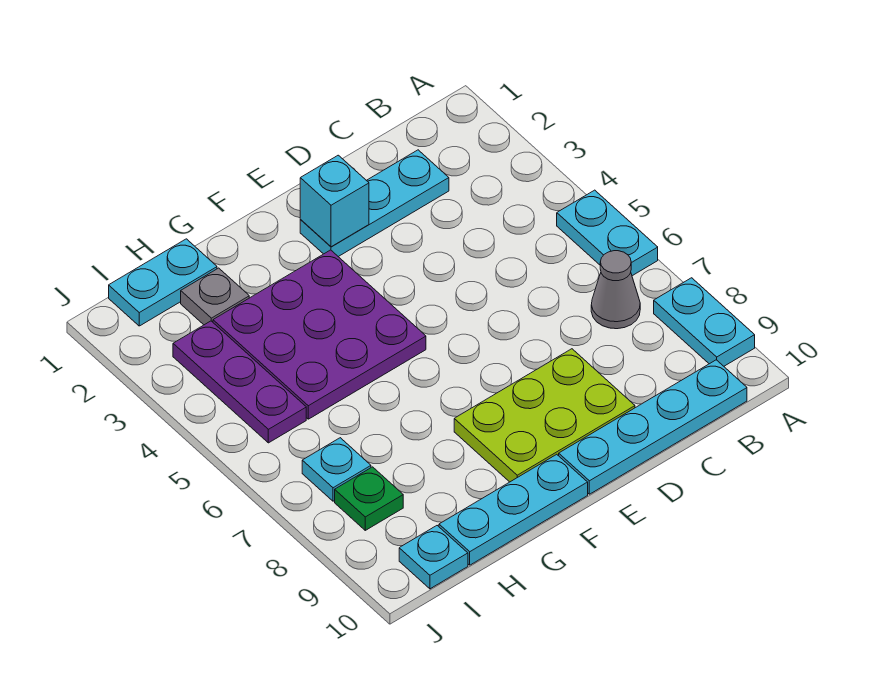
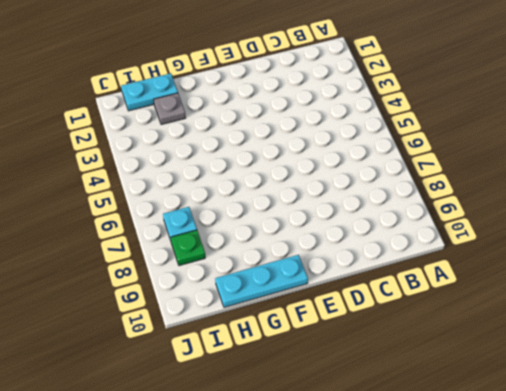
none -> cyan plate A5:A6 level 1
none -> cyan plate A8:A9 level 1
none -> grey cone B7 level 1

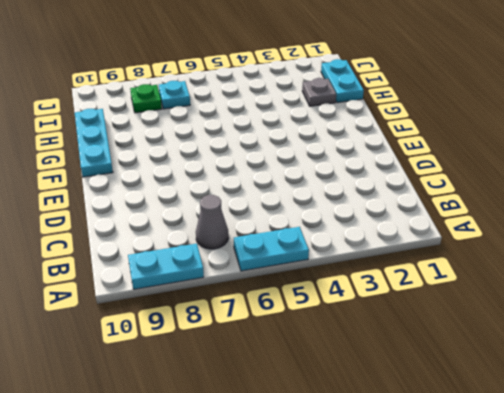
none -> cyan plate B10:E10 level 1
none -> cyan plate C2:E2 level 1
none -> lime plate D8:F9 level 1

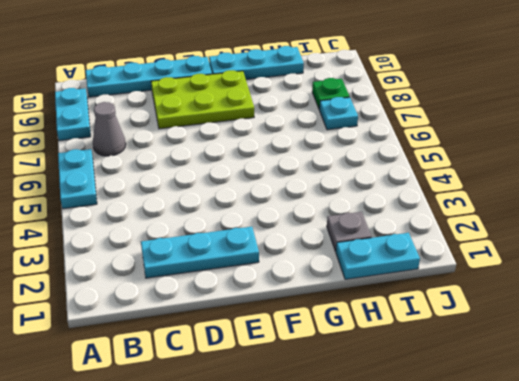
none -> purple plate F3:H5 level 1
none -> purple plate I3:I5 level 1
none -> cyan plate I10 level 1

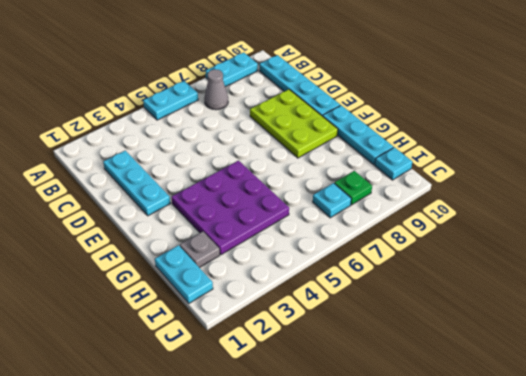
none -> purple plate I3:I5 level 1
none -> cyan brick E2 level 2

